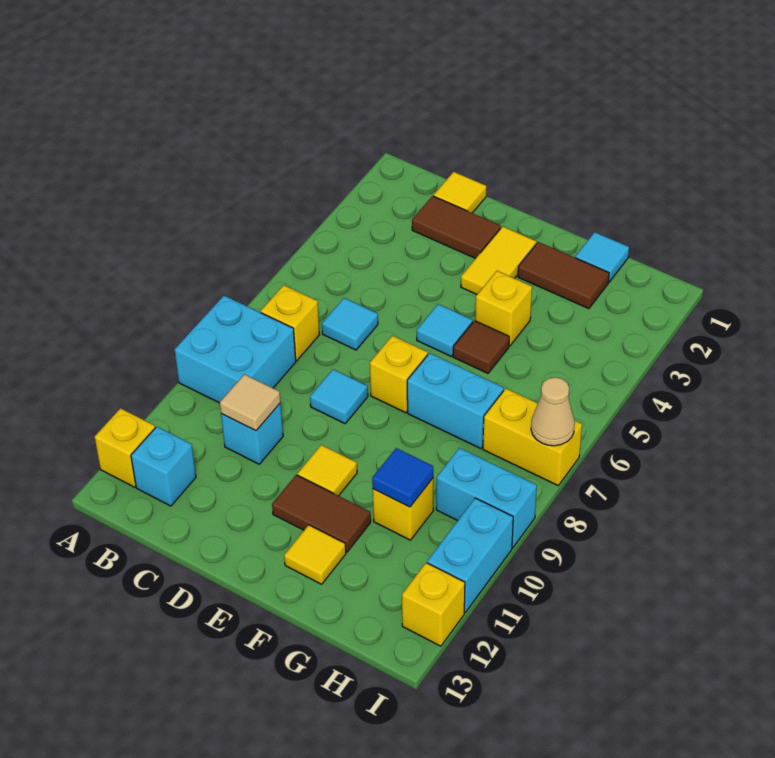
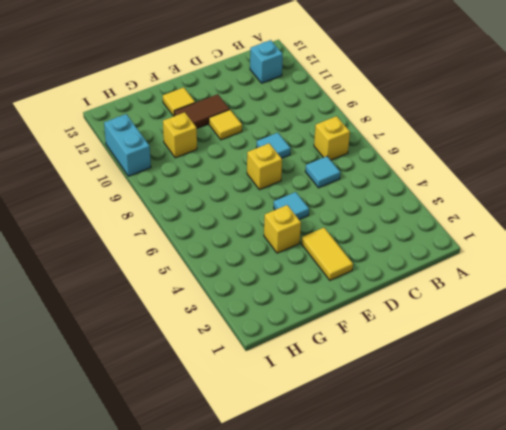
none -> cyan brick A8:B9 level 1
none -> yellow brick A12 level 1
none -> yellow tile C1 level 1

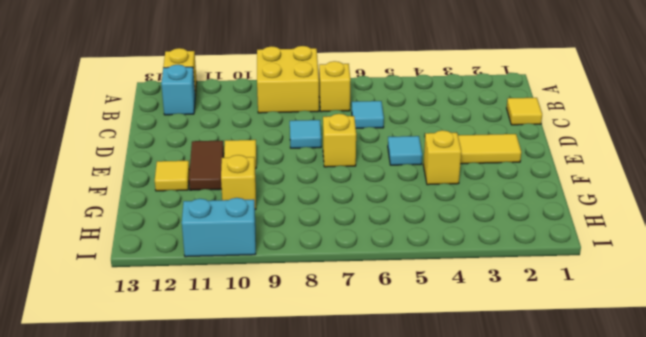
yellow brick A8:B9 level 1 -> cyan brick A8:B9 level 1
none -> brown tile C2:D2 level 1
none -> cyan brick C10 level 1
none -> brown tile F2:G2 level 1

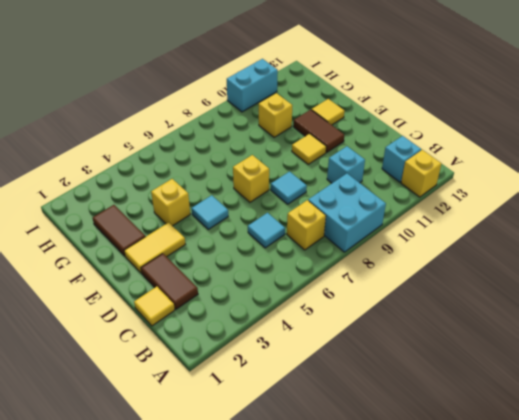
none -> brown tile F5 level 1
none -> cyan brick F7:G7 level 1
none -> cyan tile G1 level 1

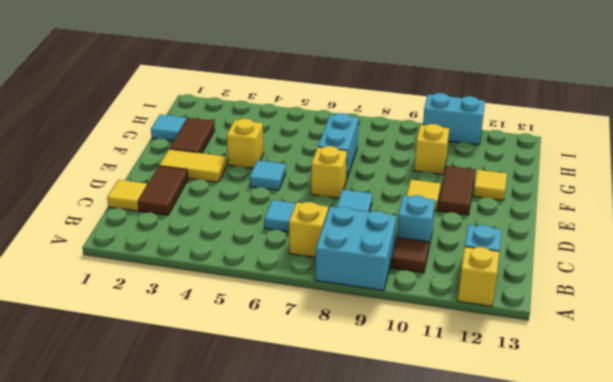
brown tile B10 level 1 -> brown tile F5 level 1
none -> yellow brick H7:I7 level 1
none -> cyan brick H9:I9 level 1
none -> yellow brick I12 level 1

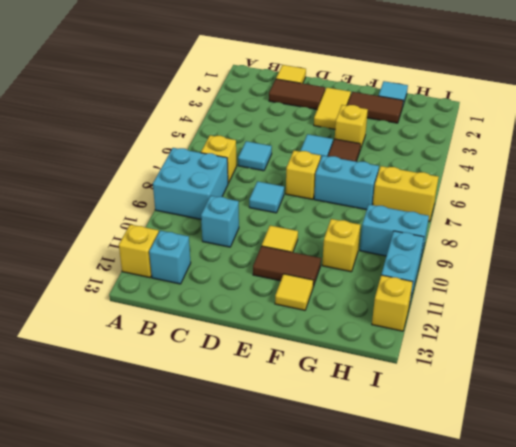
none -> tan tile C10 level 2
none -> blue tile G10 level 2
none -> tan cone I7 level 2

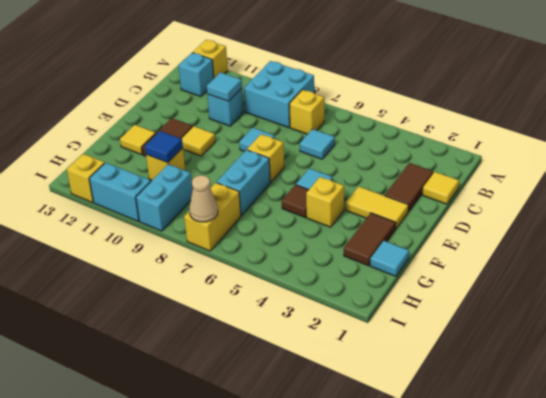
cyan tile C10 level 2 -> tan tile C10 level 2

